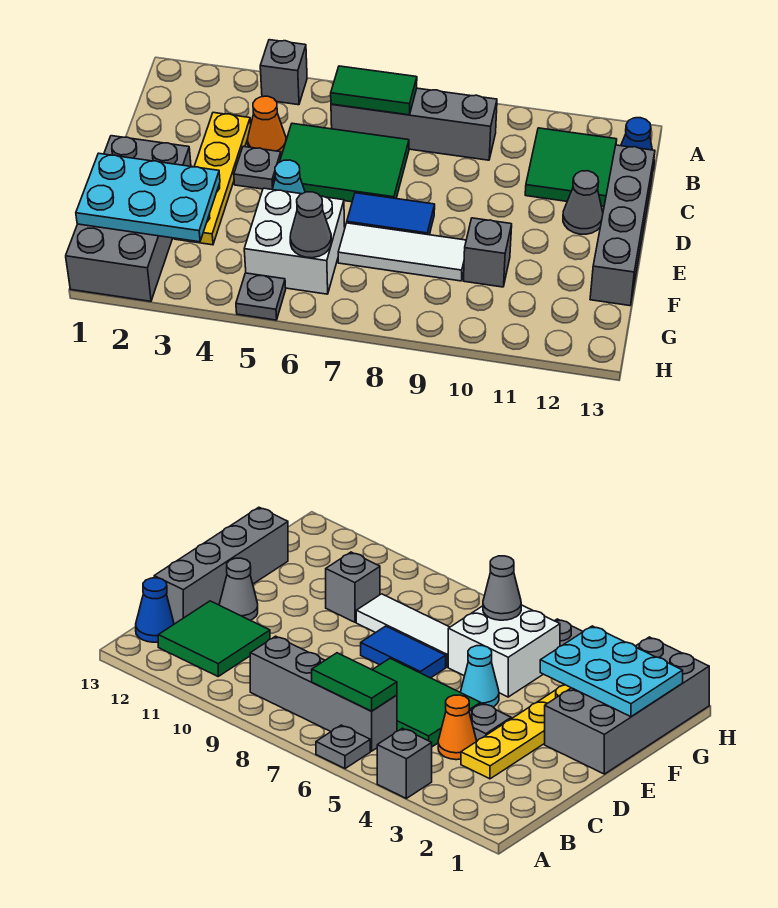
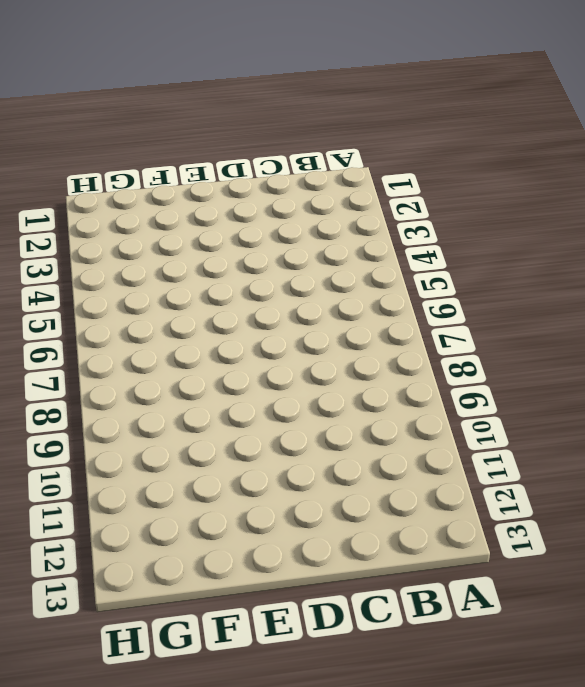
none -> grey brick A4 level 1
none -> grey plate A6 level 1
none -> grey brick B6:B9 level 1

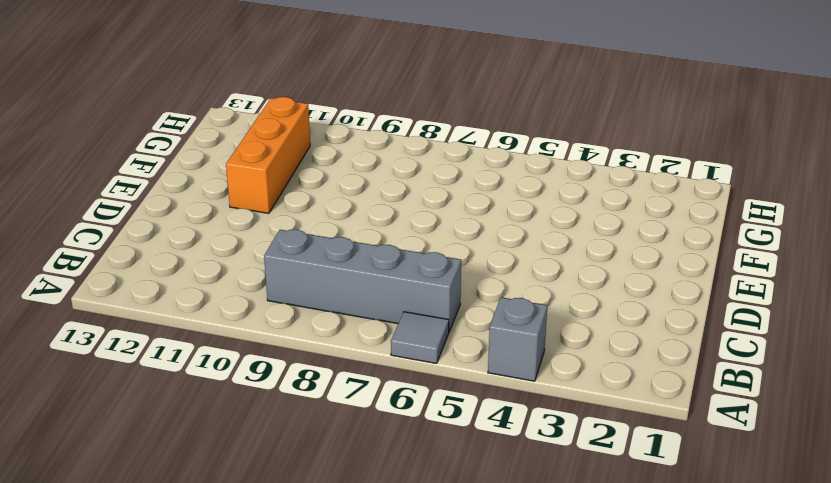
grey tile A6 level 1 -> grey plate A6 level 1
orange brick E11:G11 level 1 -> none
none -> green tile B11:C12 level 1
none -> blue cone B13 level 1
none -> yellow plate C3:F3 level 1

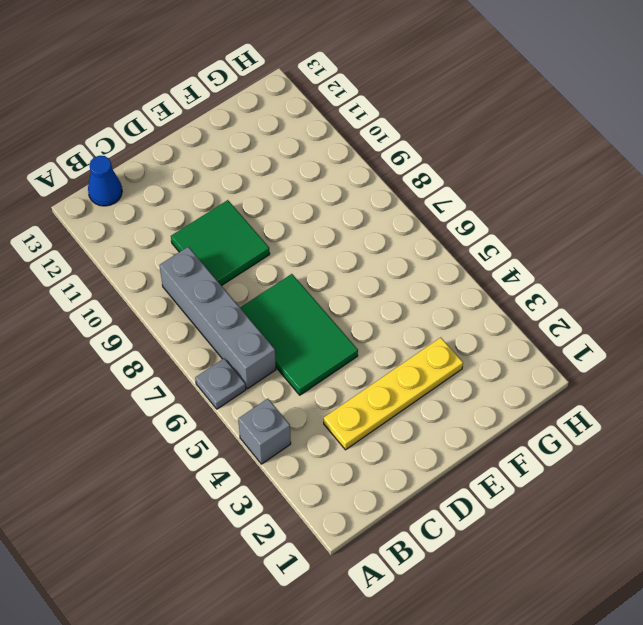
green tile C9:D10 level 1 -> green tile B11:C12 level 1
none -> orange cone C4 level 1
none -> grey brick C13:F13 level 1
none -> grey plate D4 level 1

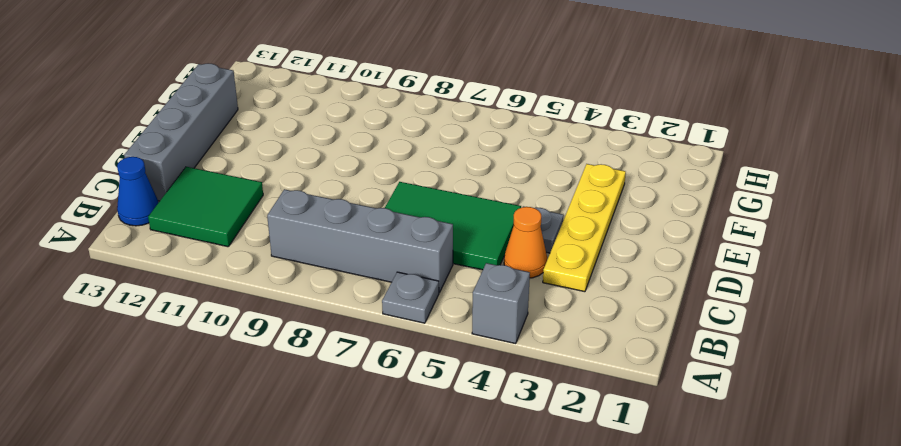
none -> grey cone D12 level 1
none -> grey brick E1:H2 level 1
none -> cyan cone E5 level 1

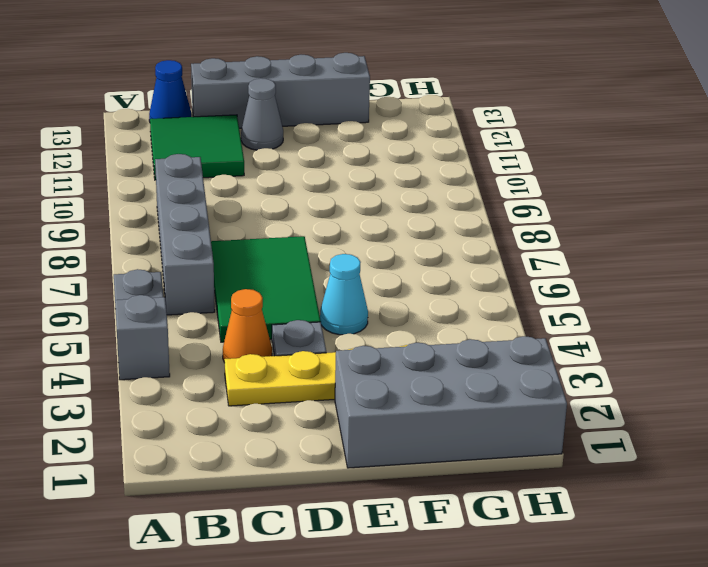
none -> blue tile E7:E8 level 1
none -> white brick F5:G6 level 1
none -> white tile F7:F9 level 1

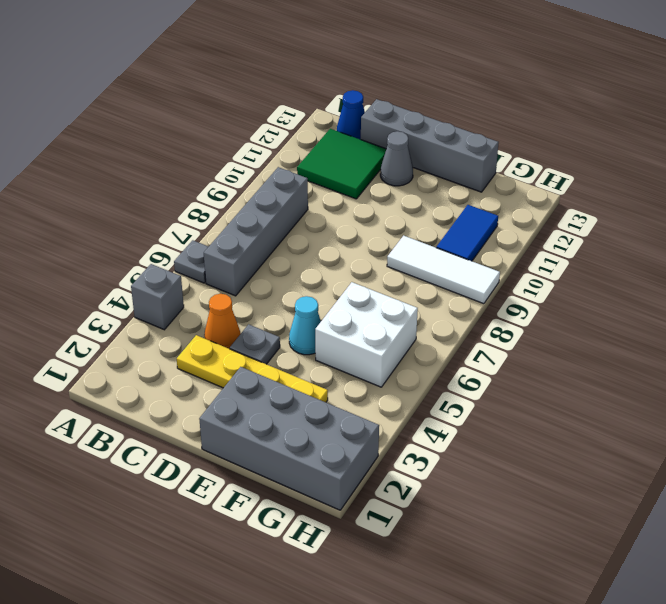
white tile F9:H9 level 1 -> white tile F7:F9 level 1
blue tile G10:G11 level 1 -> blue tile E7:E8 level 1
none -> green tile C5:D7 level 1
none -> grey brick F10 level 1
none -> grey plate H5 level 1

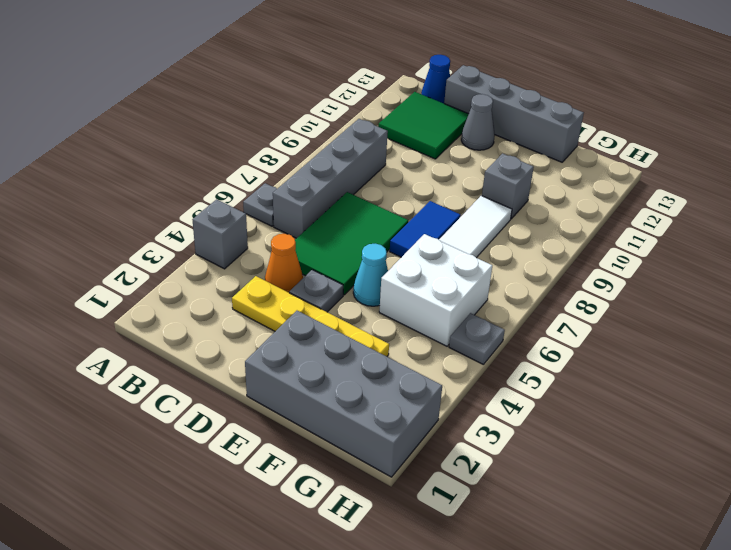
none -> green tile B6:B7 level 2
none -> cyan plate F1:G3 level 2
none -> grey cone G6 level 2

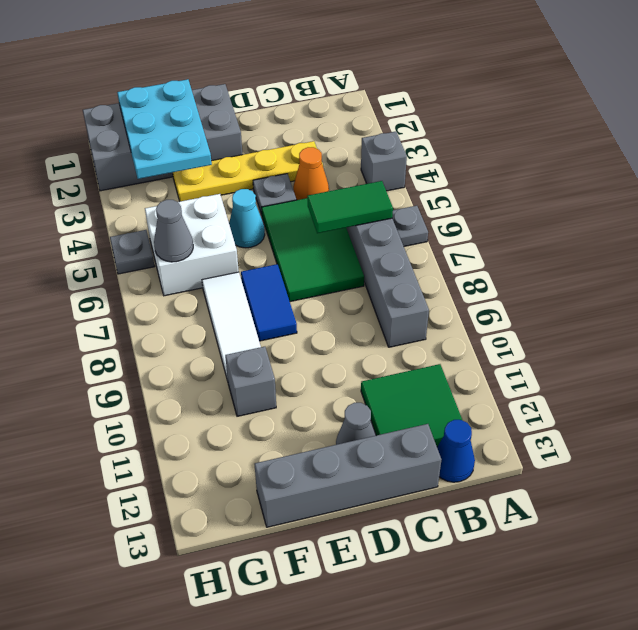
green tile B6:C6 level 2 -> green tile B6:B7 level 2

